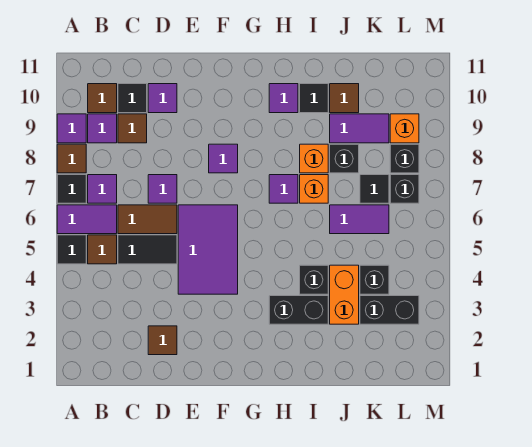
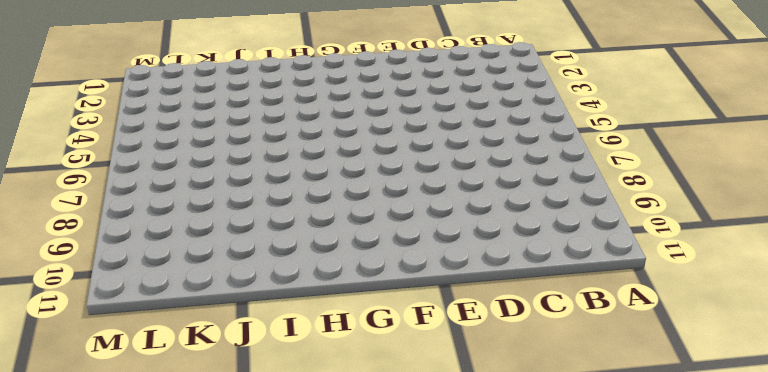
none -> black tile A5 level 1
none -> purple tile A6:B6 level 1
none -> black tile A7 level 1
none -> brown tile A8 level 1

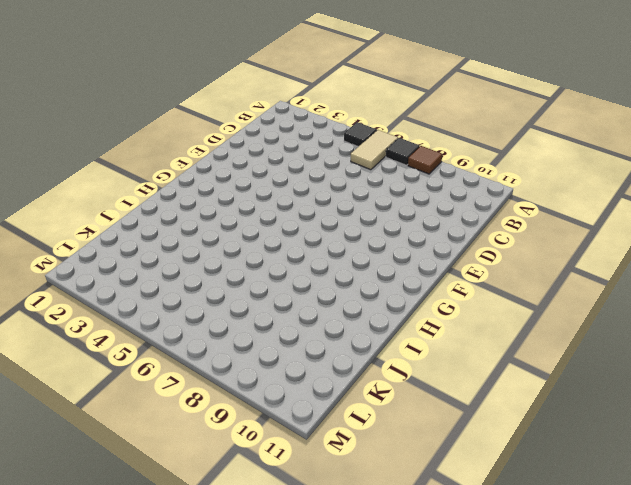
tan tile A6:B6 level 1 -> purple tile A6:B6 level 1
none -> purple tile A9 level 1
none -> brown tile B5 level 1
none -> purple tile B7 level 1
none -> purple tile B9 level 1

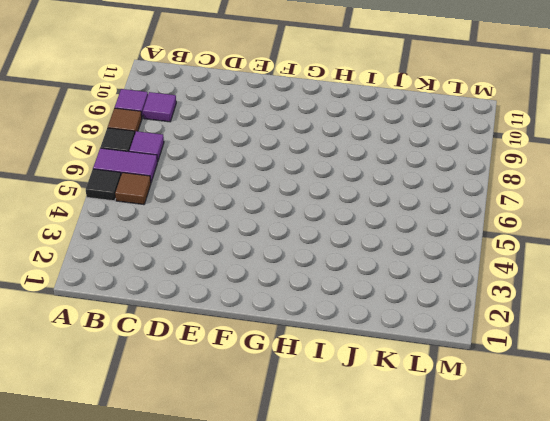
none -> brown tile B10 level 1
none -> black tile C5:D5 level 1
none -> brown tile C6:D6 level 1
none -> brown tile C9 level 1

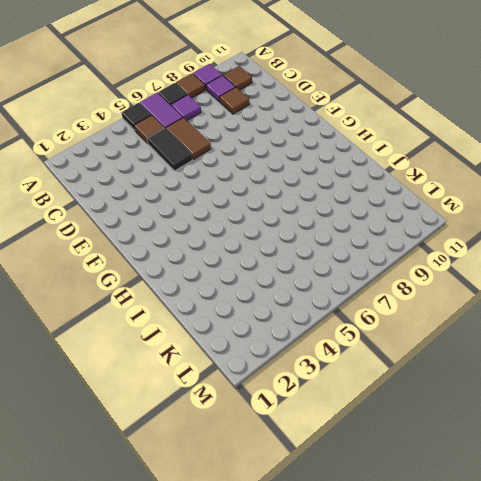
none -> black tile C10 level 1
none -> brown tile D2 level 1
none -> purple tile D7 level 1
none -> purple tile D10 level 1

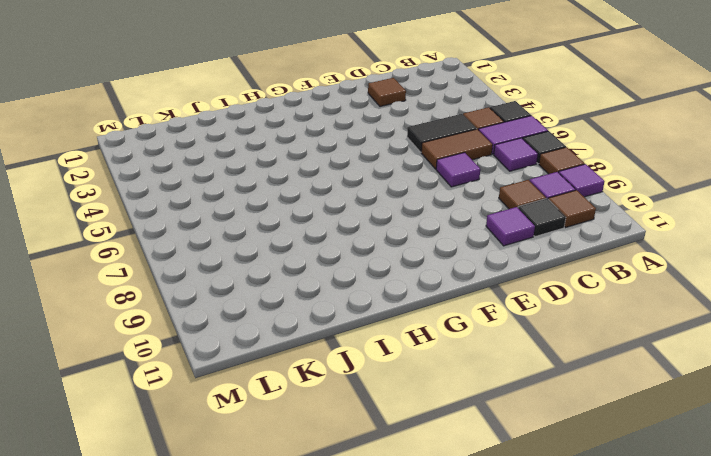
none -> purple tile E4:F6 level 1
none -> purple tile F8 level 1
none -> black brick H3:I3 level 1
none -> purple tile H7 level 1

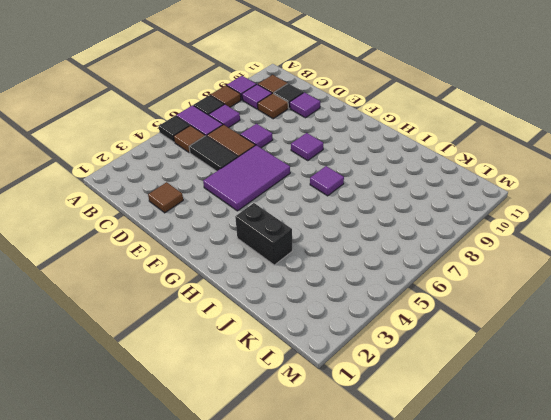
none -> purple tile H10 level 1
none -> black brick I4 level 1
none -> orange brick I7 level 1
none -> orange brick I8 level 1

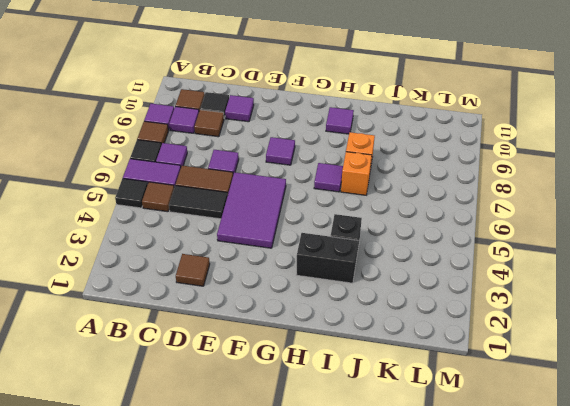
none -> black tile I10 level 1
none -> orange brick J3:J4 level 1
none -> purple tile J6:K6 level 1
none -> black brick J8 level 1

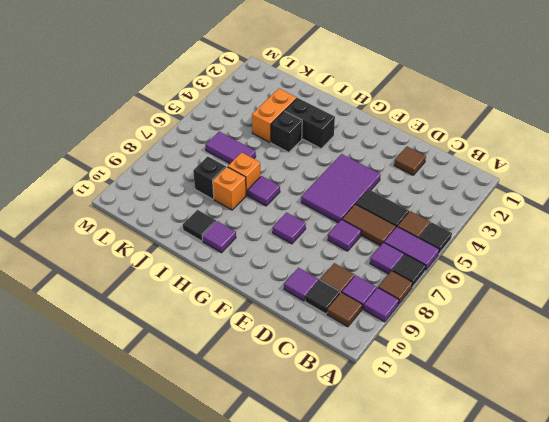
none -> purple tile J9:K9 level 1
none -> brown tile J10 level 1
none -> black brick K3:L3 level 1
none -> black brick K4 level 1

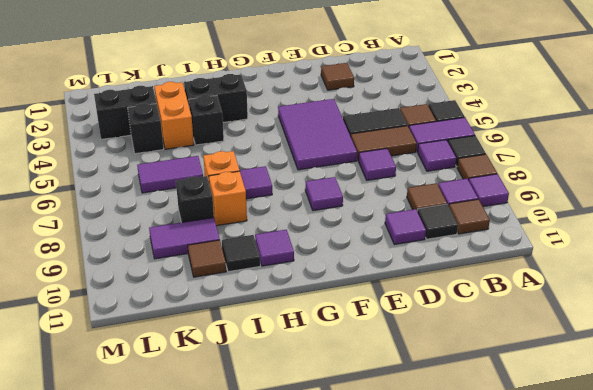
none -> black tile K7 level 1
none -> black brick L7 level 1
none -> black brick L8 level 1
none -> orange brick L9 level 1

